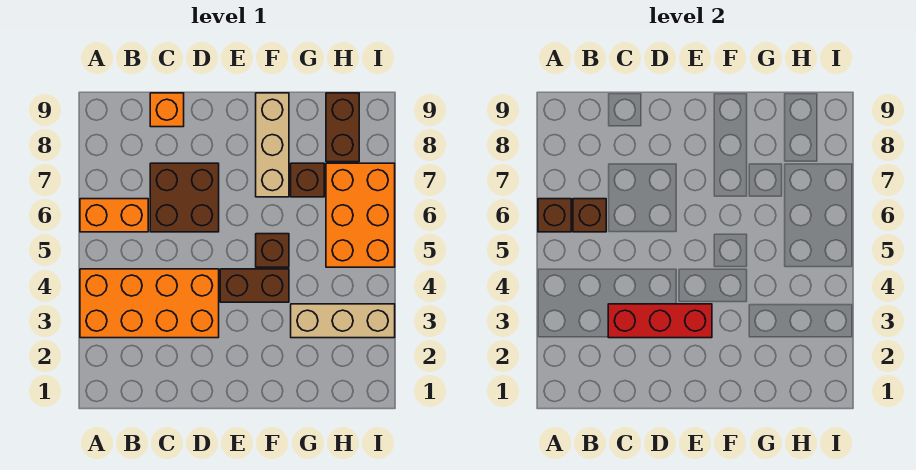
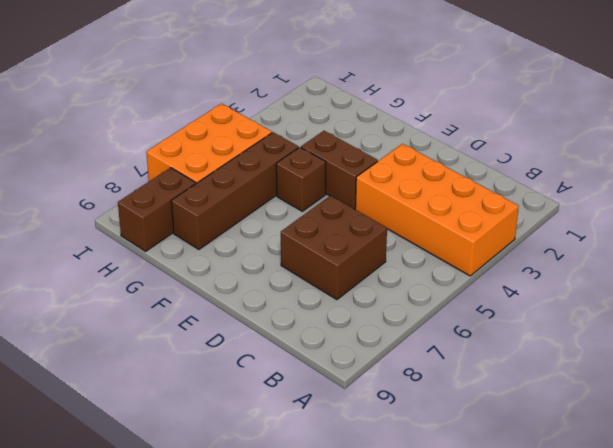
brown brick G5:G8 level 1 -> brown brick G7 level 1
none -> orange brick A6:B6 level 1
none -> orange brick C9 level 1
none -> tan brick F7:F9 level 1

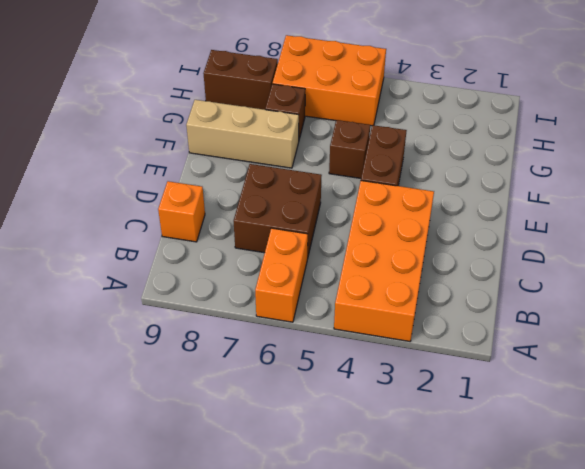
none -> tan brick G3:I3 level 1
none -> brown brick A6 level 2
none -> brown brick B6 level 2

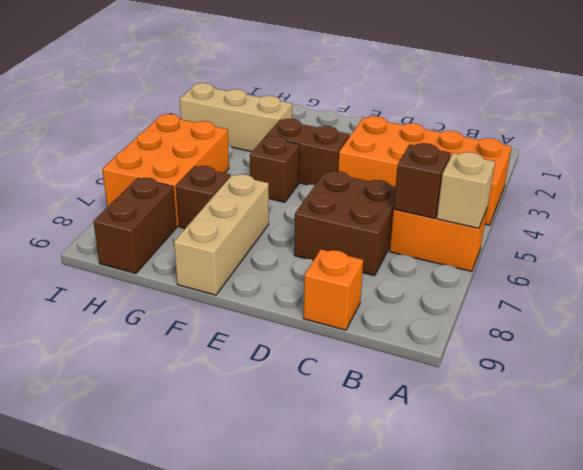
tan brick A6 level 2 -> brown brick A6 level 2
none -> red brick C3:E3 level 2

